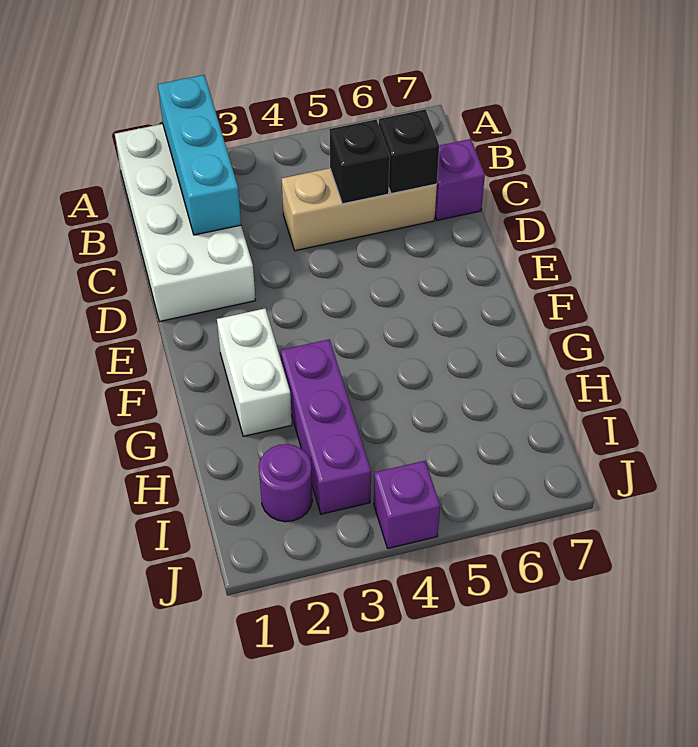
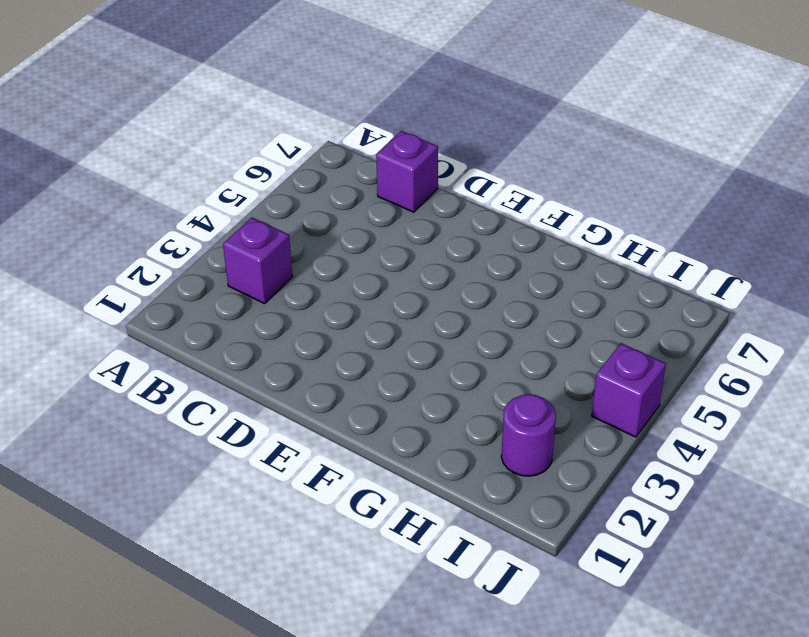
purple brick B3 level 1 -> none
none -> white brick A1:D2 level 1
none -> tan brick C4:C6 level 1

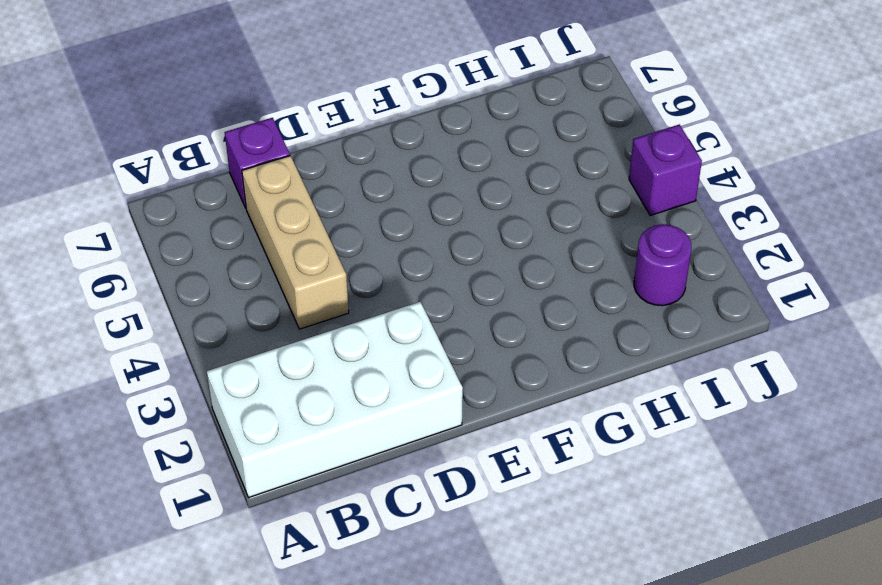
none -> white brick F2:G2 level 1
none -> purple brick G3:I3 level 1

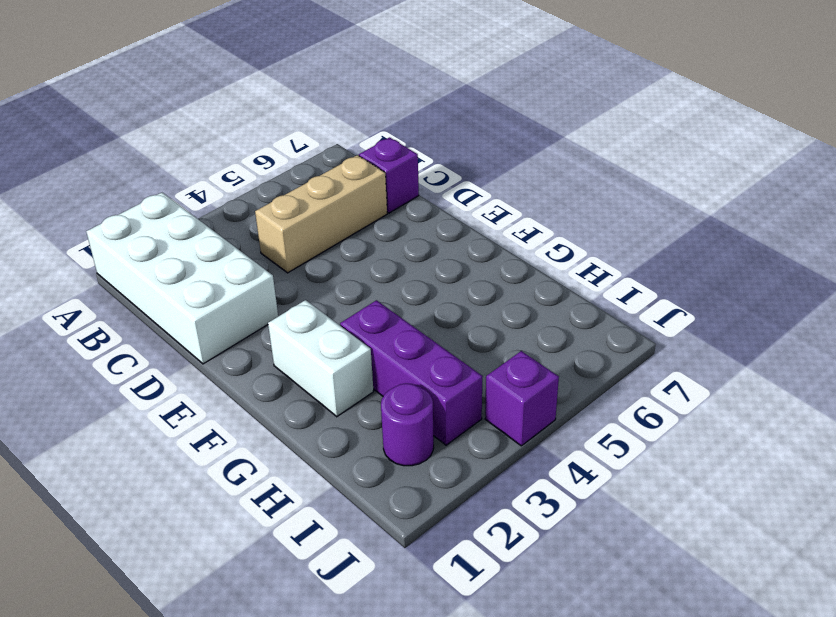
none -> cyan brick A2:C2 level 2
none -> black brick C5 level 2

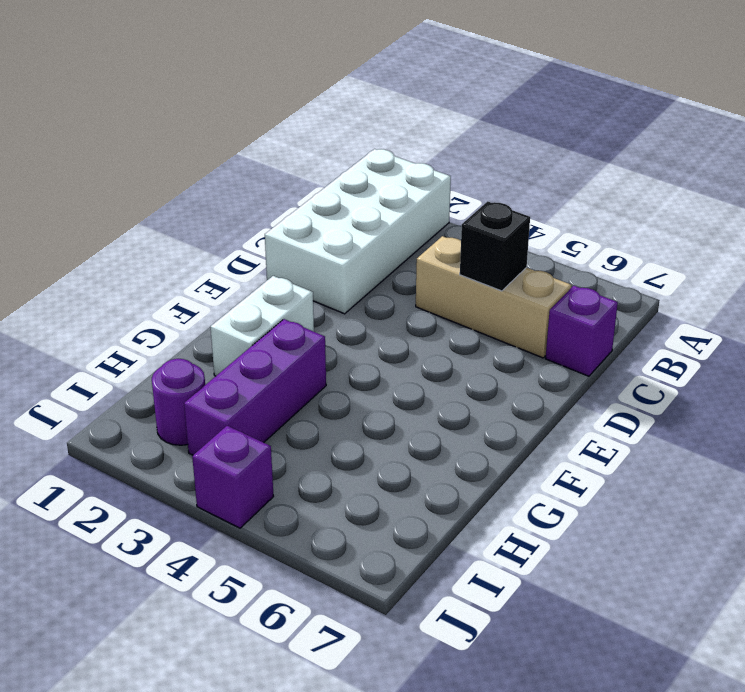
none -> cyan brick A2:C2 level 2
none -> black brick C6 level 2

